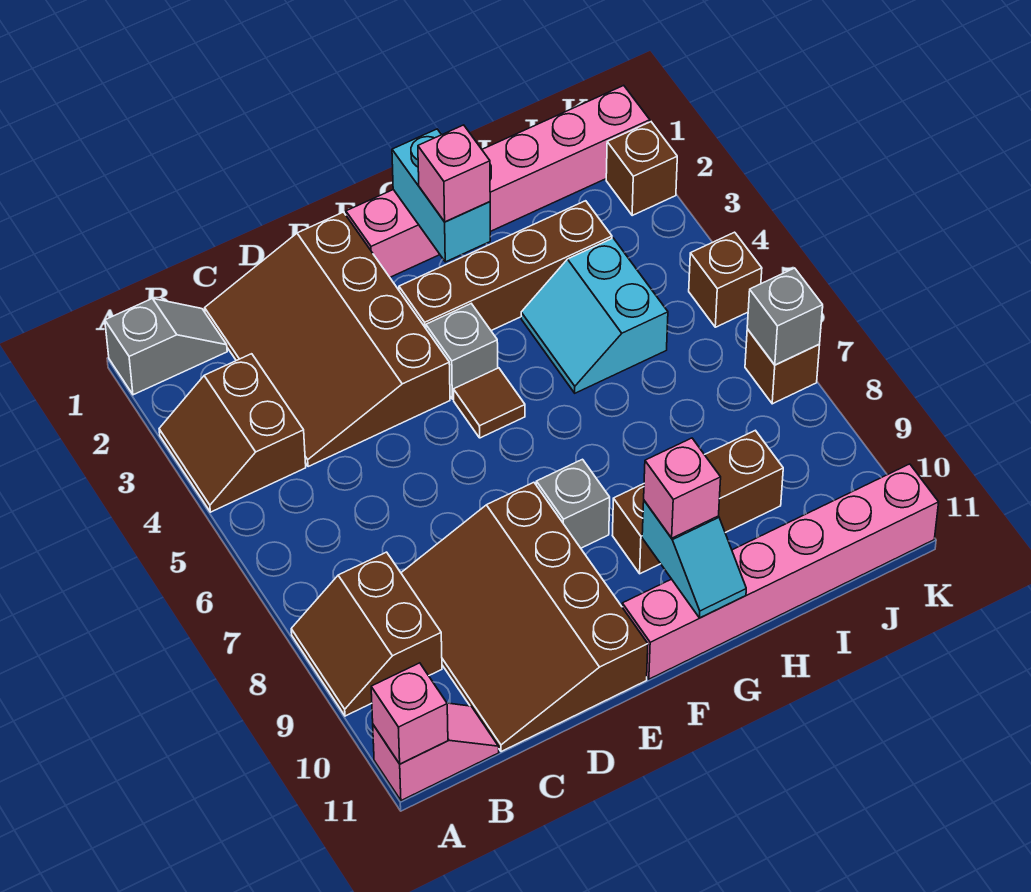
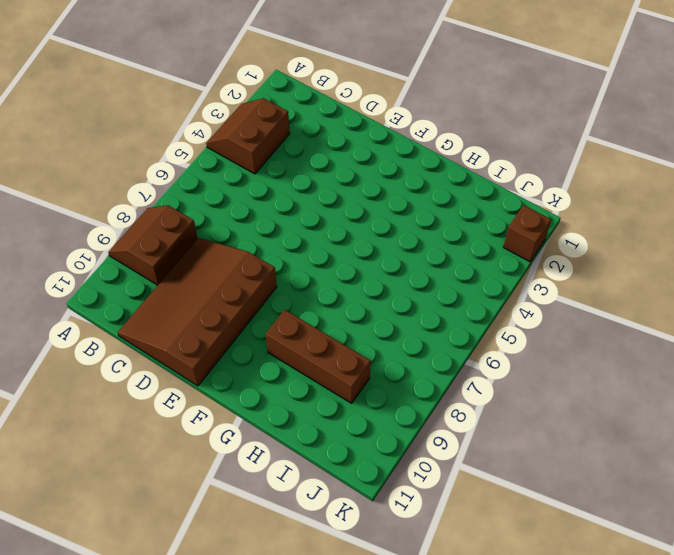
none -> grey slope A1:B1 level 1 top A
none -> pink slope A11:B11 level 1 top A
none -> brown slope C1:E4 level 1 top E

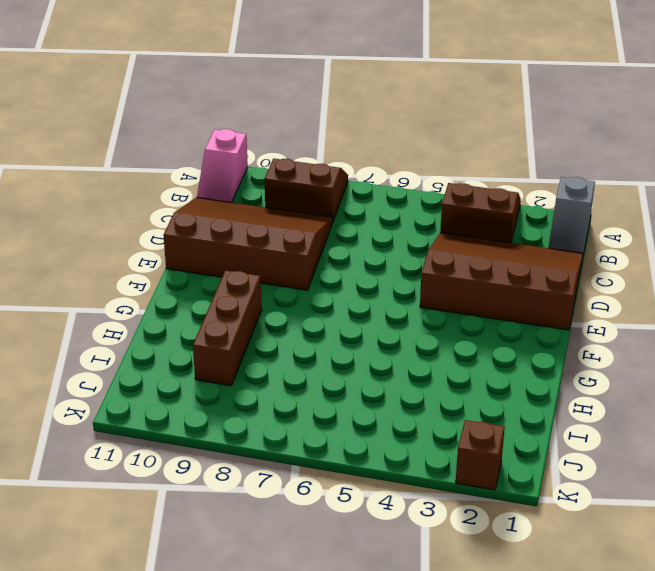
none -> pink brick F1:K1 level 1
none -> brown brick F3:I3 level 1
none -> grey brick F4 level 1

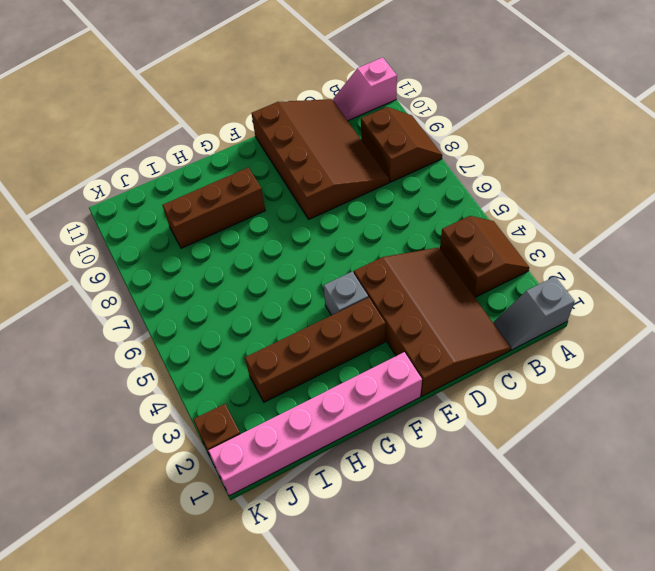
none -> brown tile F5 level 1
none -> grey brick F8 level 1
none -> pink brick F11:K11 level 1

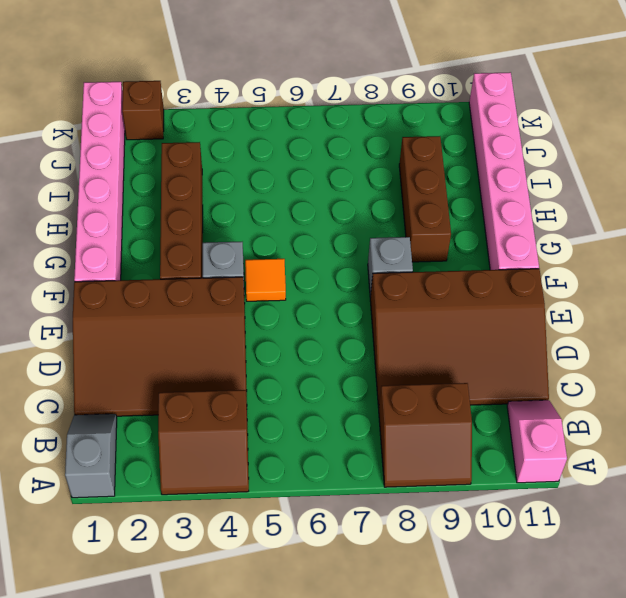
orange tile F5 level 1 -> brown tile F5 level 1
none -> cyan slope H4:I5 level 1 top I
none -> brown brick K5 level 1
none -> brown brick K7 level 1

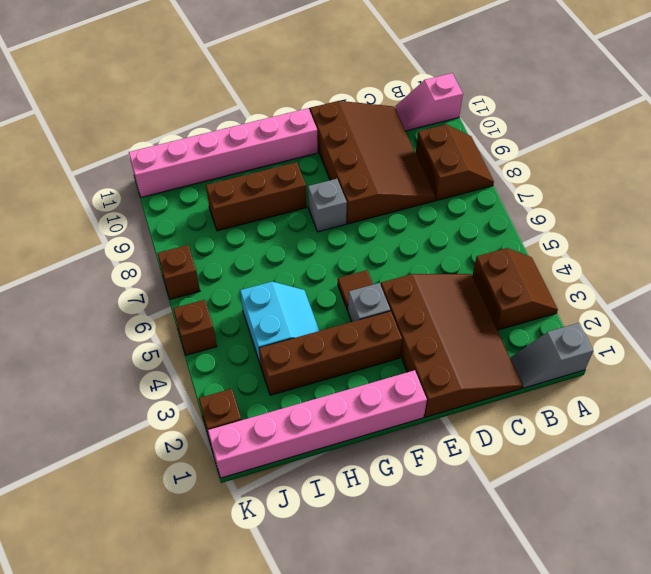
none -> pink brick A11 level 2
none -> cyan brick G1:G2 level 2
none -> cyan slope G10:G11 level 2 top 10

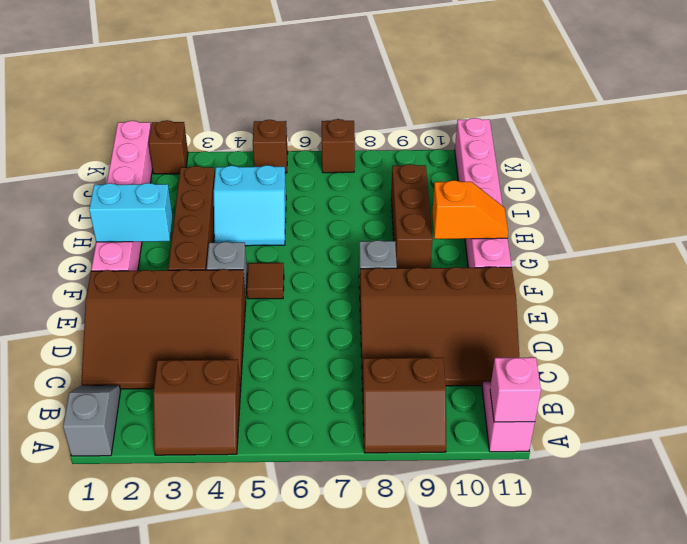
orange slope G10:G11 level 2 top 10 -> cyan slope G10:G11 level 2 top 10
none -> grey brick K7 level 2
none -> pink brick G2 level 3
none -> pink brick G10 level 3

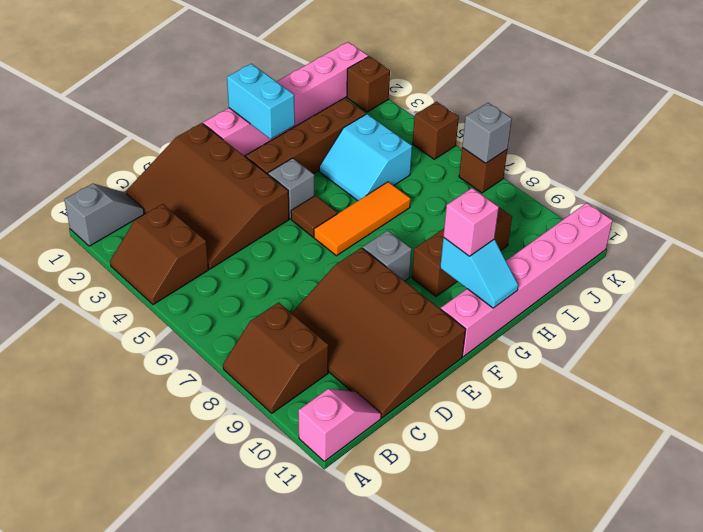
orange tile F6:H6 level 1 -> none
none -> pink brick A11 level 2
none -> pink brick G2 level 3

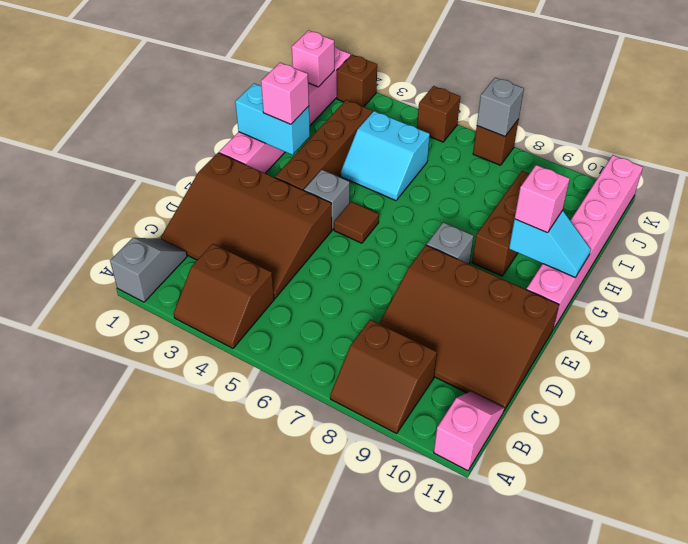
pink brick J1 level 2 -> pink brick A11 level 2

